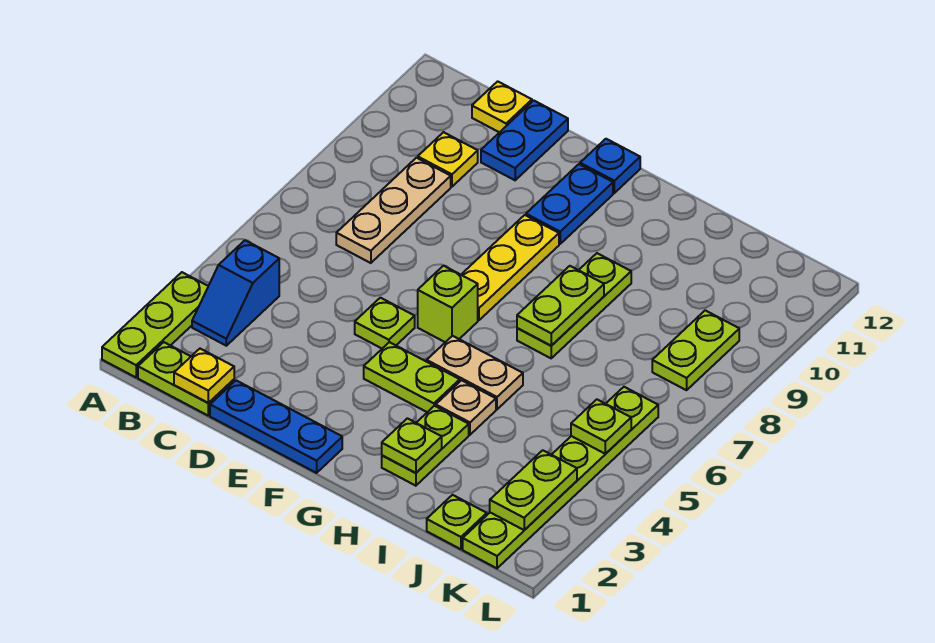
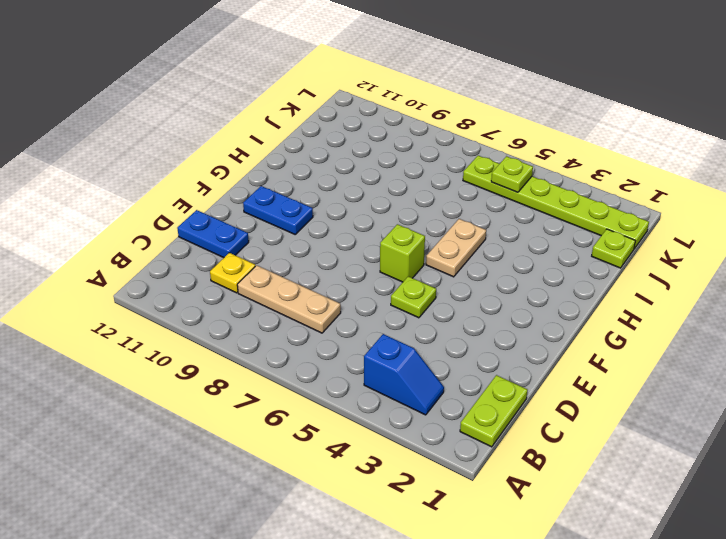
none -> lime plate A1:A3 level 1
none -> yellow plate C12 level 1
none -> blue plate D1:F1 level 1

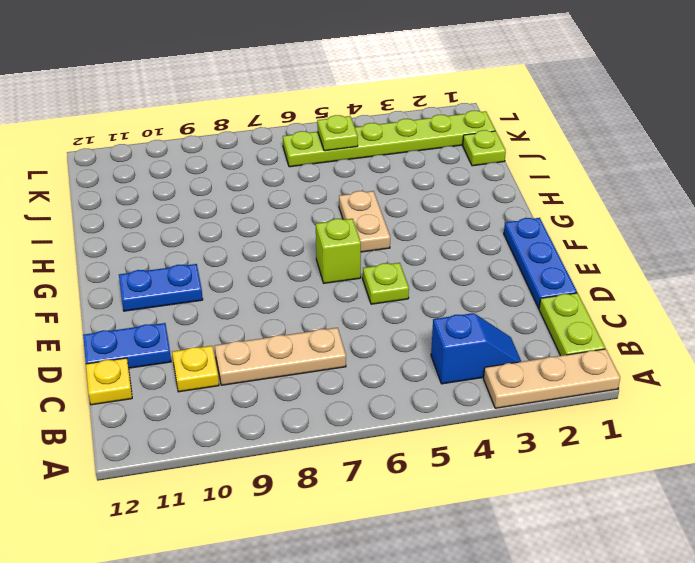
tan plate A1:A3 level 1 -> lime plate A1:A3 level 1
none -> lime plate F4:G4 level 1
none -> yellow plate F7:F9 level 1
none -> blue plate F12 level 1

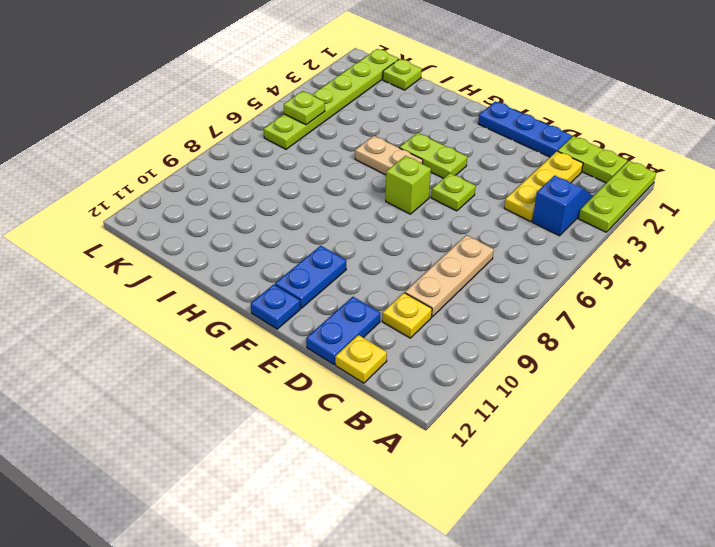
yellow plate C2:C4 level 1 -> yellow plate F7:F9 level 1
none -> lime plate H2:H3 level 1
none -> tan plate H4 level 1
none -> lime plate H7:H9 level 1

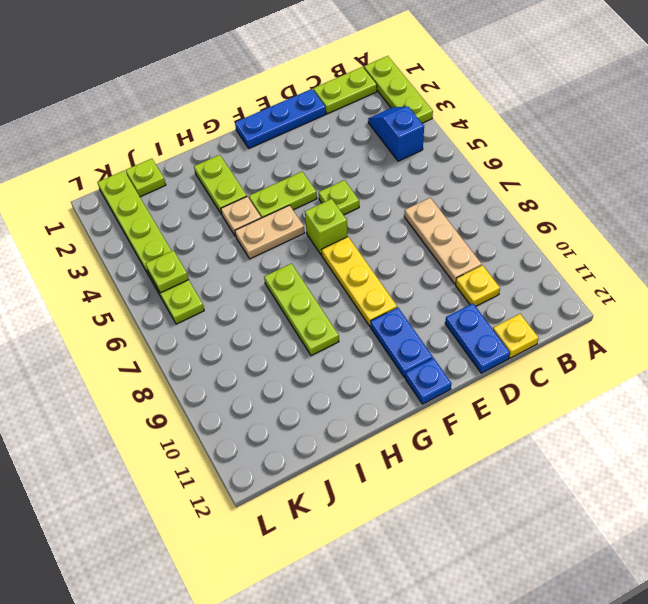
none -> lime plate K8:K9 level 1
none -> yellow plate C1 level 2
none -> lime plate H2 level 2

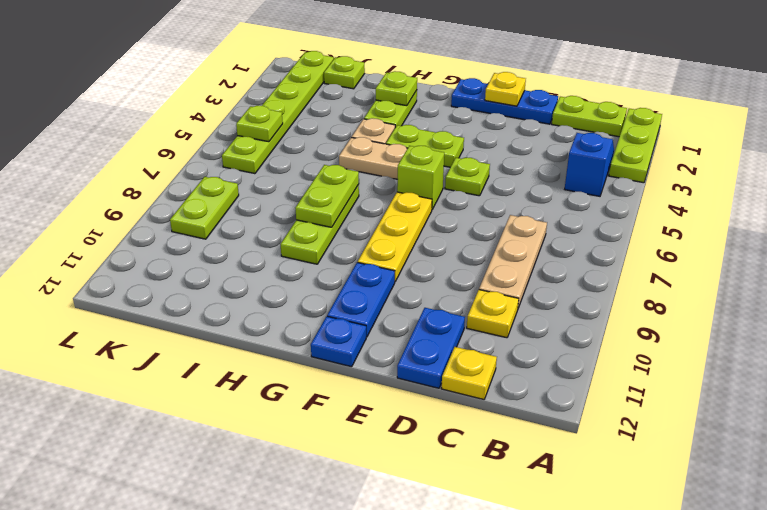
yellow plate E1 level 2 -> yellow plate C1 level 2
none -> lime plate K2:K3 level 2

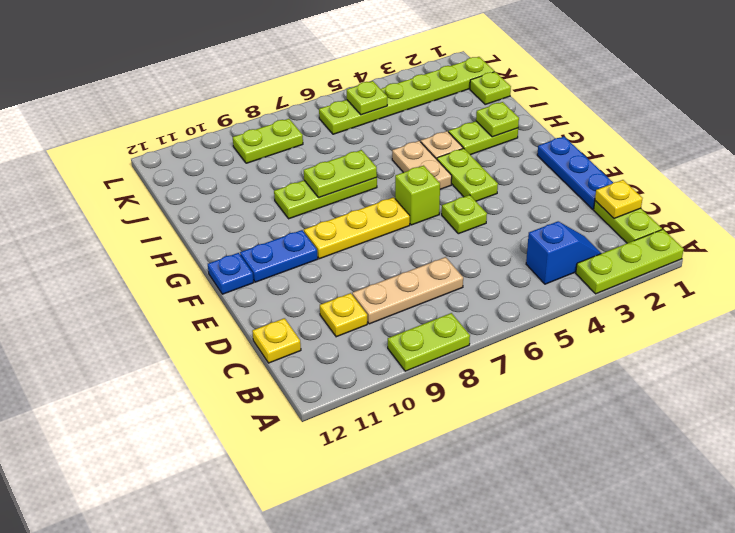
lime plate A8:A9 level 1 -> lime plate K2:K3 level 2
none -> blue plate D11:D12 level 1

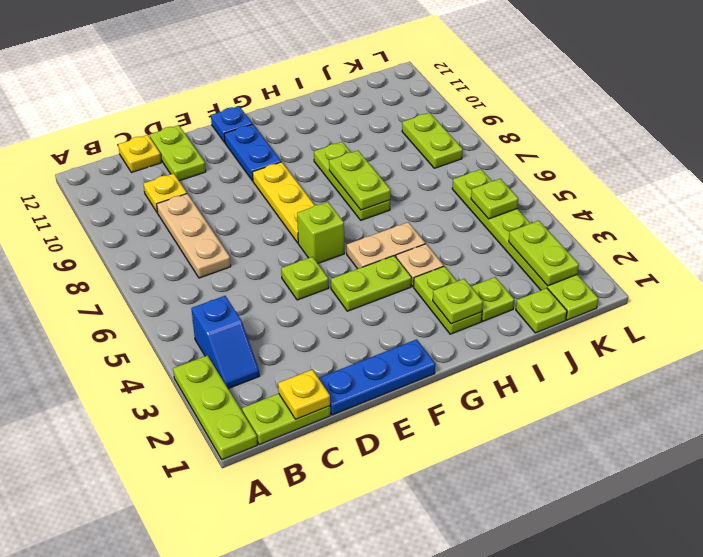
lime plate D11:D12 level 1 -> blue plate D11:D12 level 1
lime plate I2 level 1 -> none

